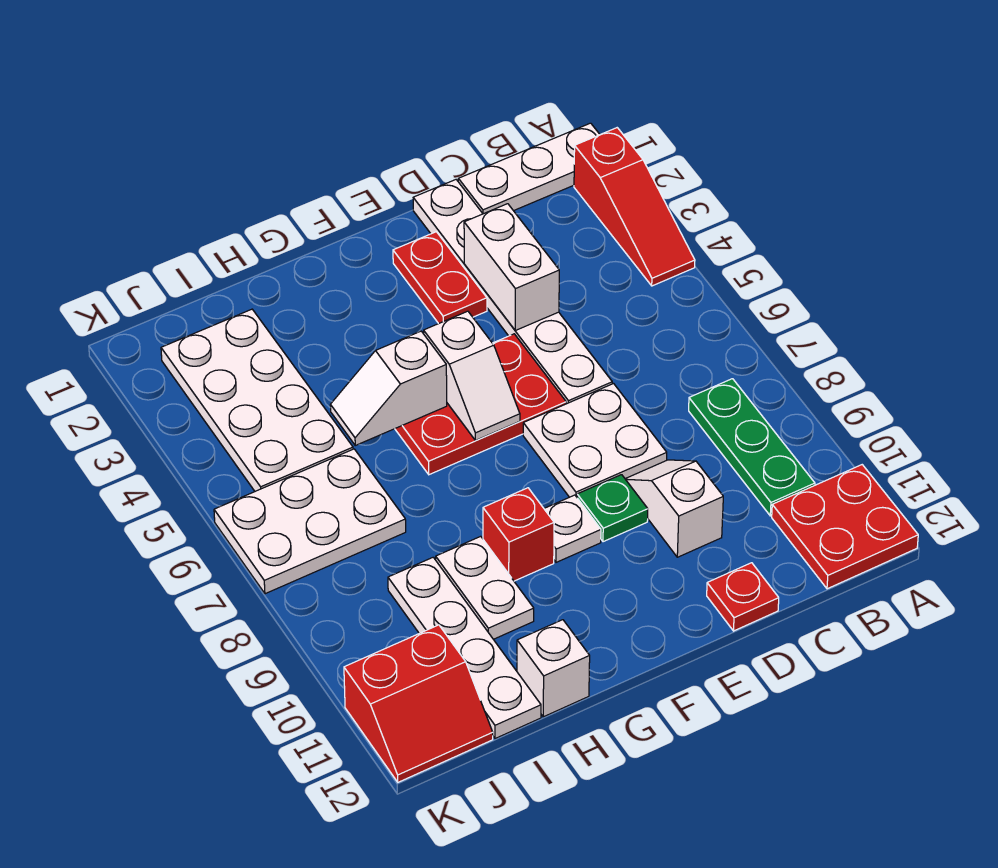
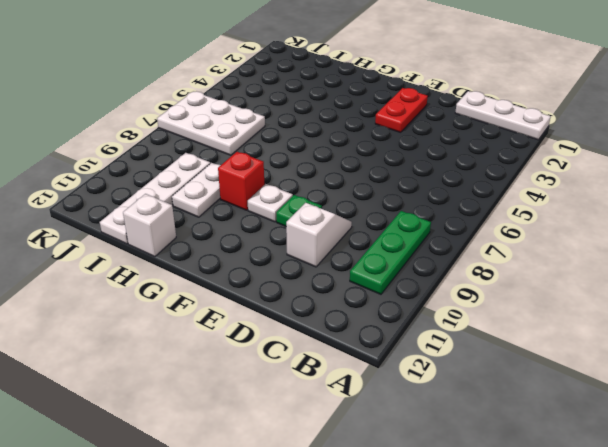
none -> red slope A2:A4 level 1 top 2
none -> red plate A11:B12 level 1
none -> white plate D1:D6 level 1

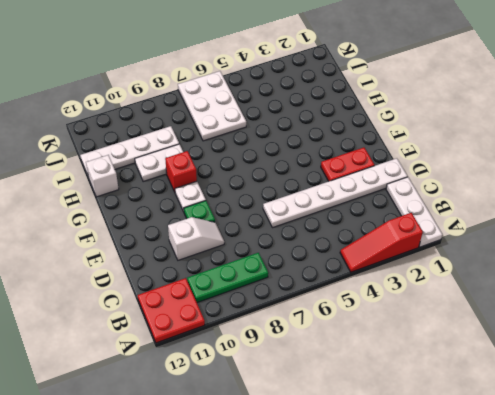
none -> white plate D7:E8 level 1
none -> red plate D12 level 1
none -> red plate E5:G6 level 1

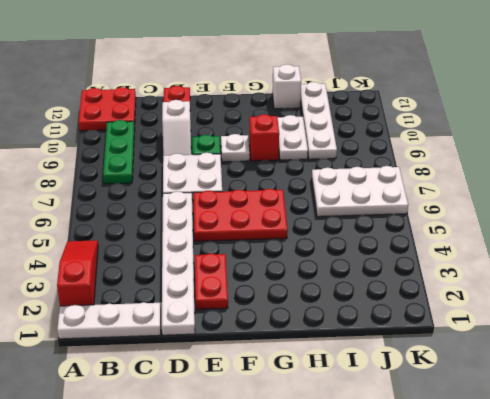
none -> white plate I2:J5 level 1
none -> red slope J11:K12 level 1 top 11
none -> white brick D3:D4 level 2

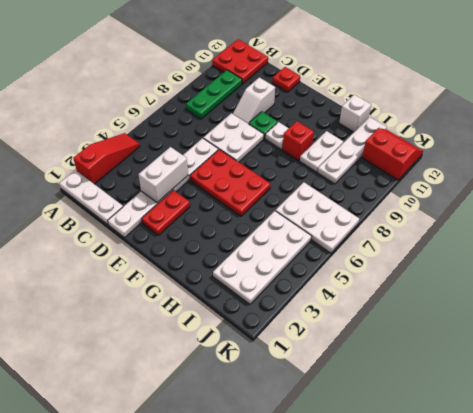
none -> white slope F5:F6 level 2 top 5
none -> white slope G5:H5 level 2 top G

